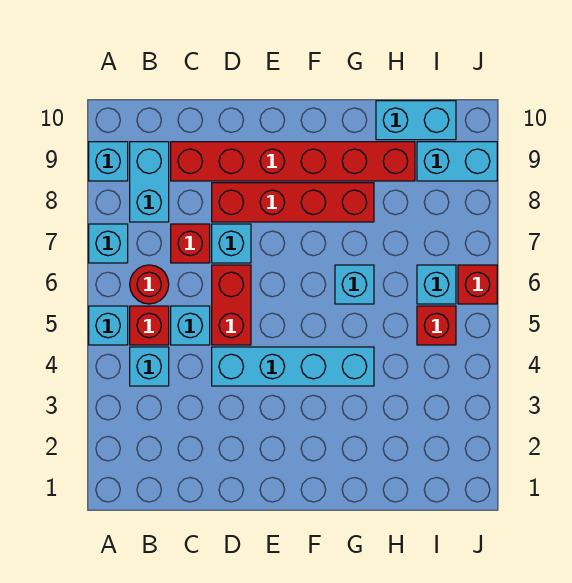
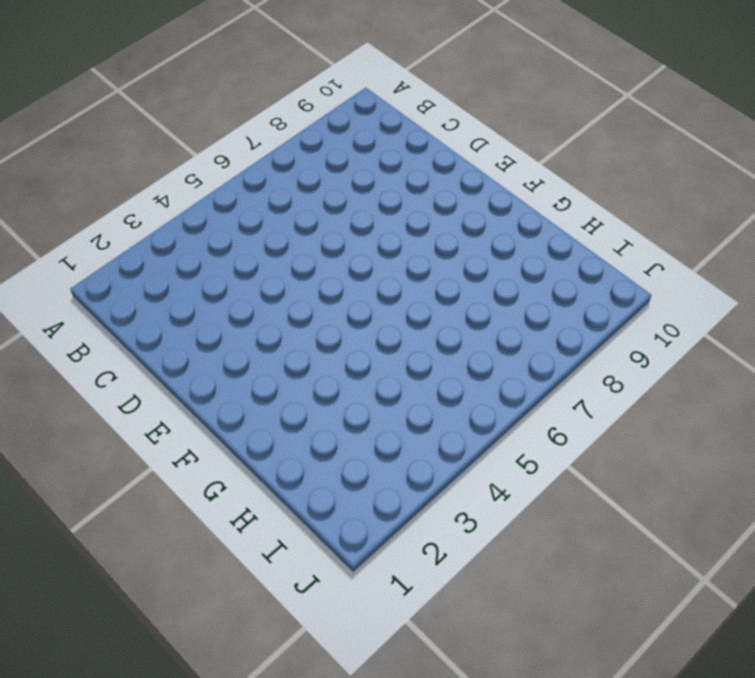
none -> cyan brick A5 level 1
none -> cyan brick A7 level 1
none -> cyan brick A9 level 1

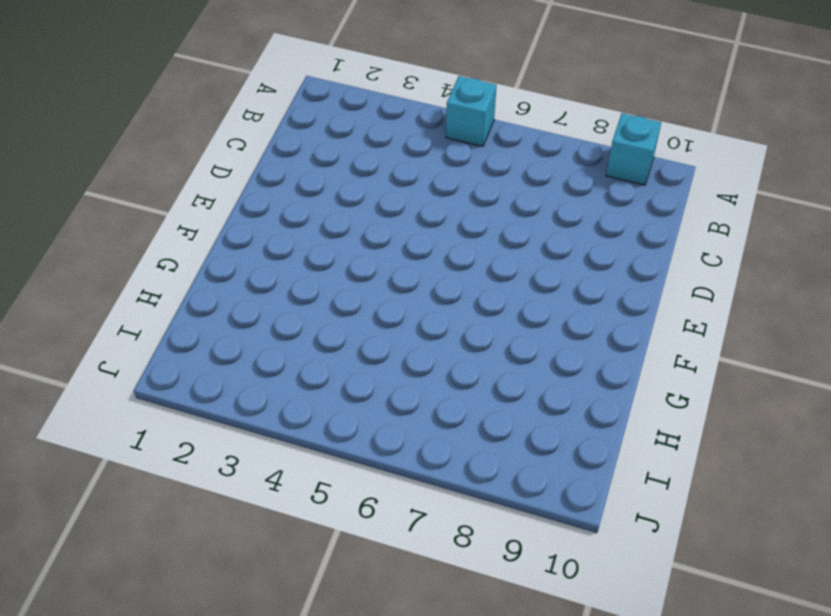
none -> cyan brick A7 level 1
none -> cyan brick B4 level 1
none -> red brick B5 level 1

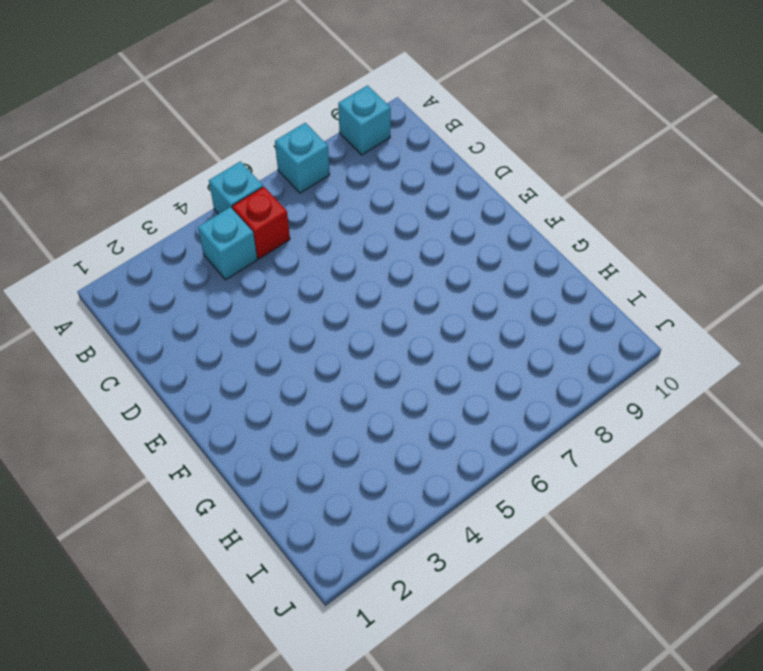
none -> red round brick B6 level 1
none -> cyan brick B8:B9 level 1
none -> cyan brick C5 level 1

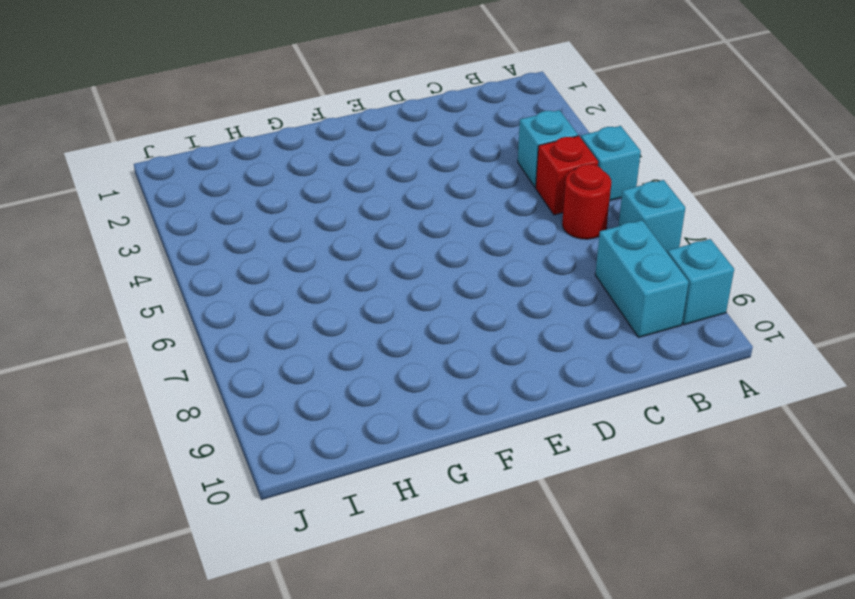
none -> cyan brick C5 level 1
none -> red brick C7 level 1
none -> red brick C9:H9 level 1

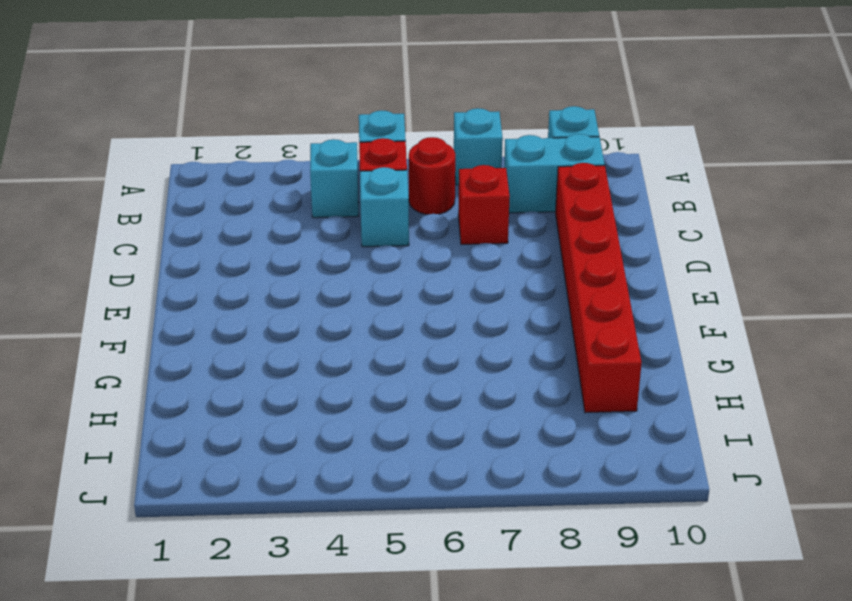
none -> cyan brick D4:G4 level 1
none -> red brick D5:D6 level 1
none -> cyan brick D7 level 1

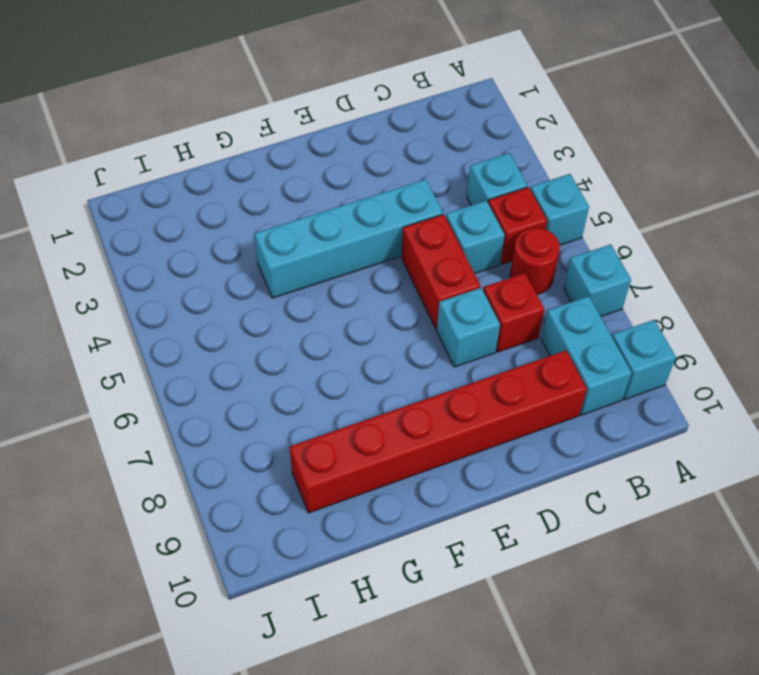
none -> red brick D8:G8 level 1
none -> cyan brick G6 level 1
none -> cyan brick H10:I10 level 1

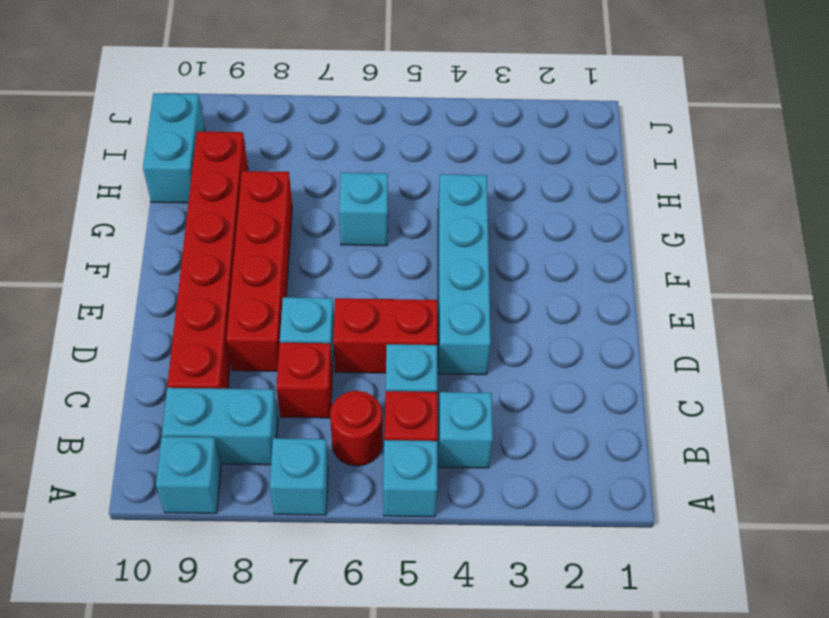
none -> red brick I5 level 1
none -> cyan brick I6 level 1
none -> cyan brick I9:J9 level 1

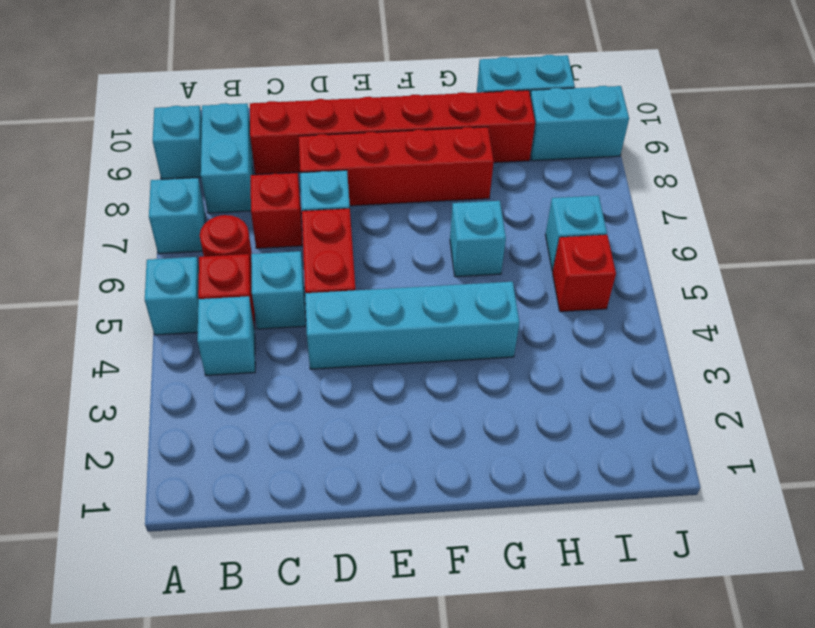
none -> red brick J6 level 1

